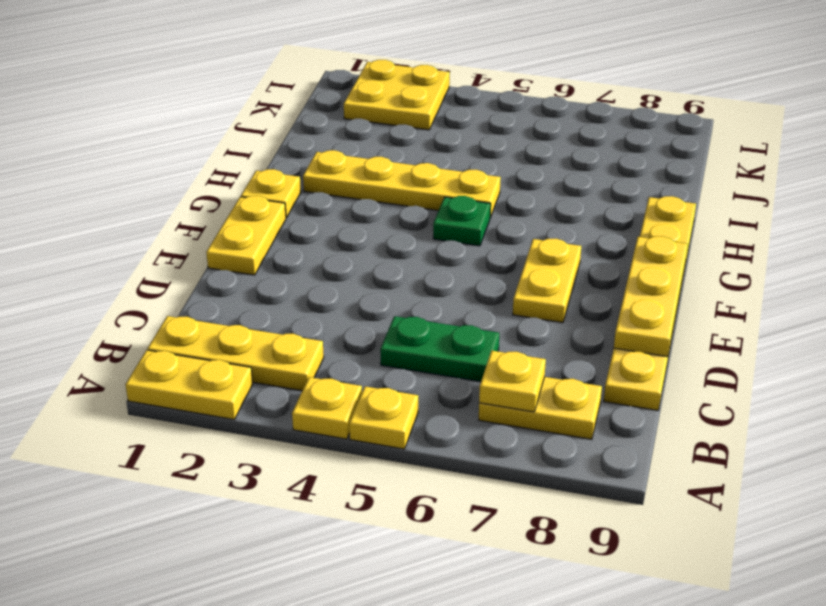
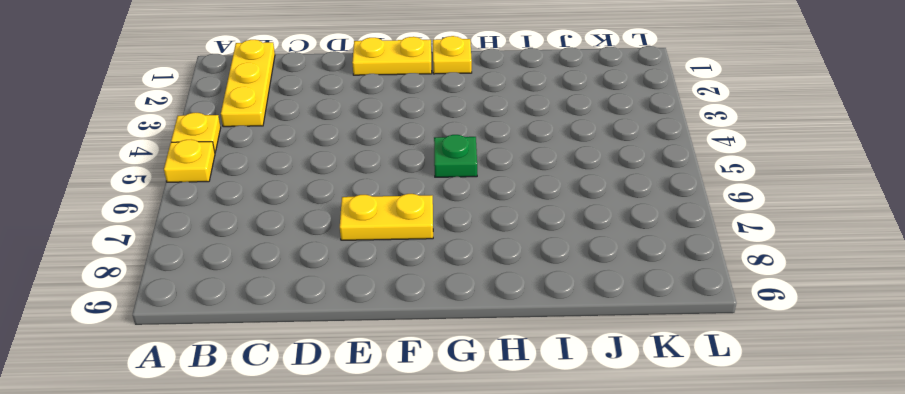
none -> yellow plate A1:A2 level 1
none -> yellow plate B7:B8 level 1
none -> green plate C5:C6 level 1

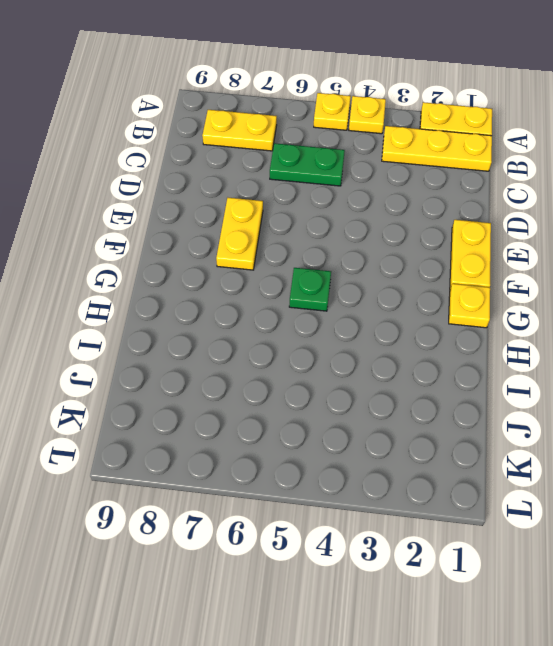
none -> yellow plate C9:H9 level 1
none -> yellow plate H2:H5 level 1
none -> yellow plate K2:L3 level 1

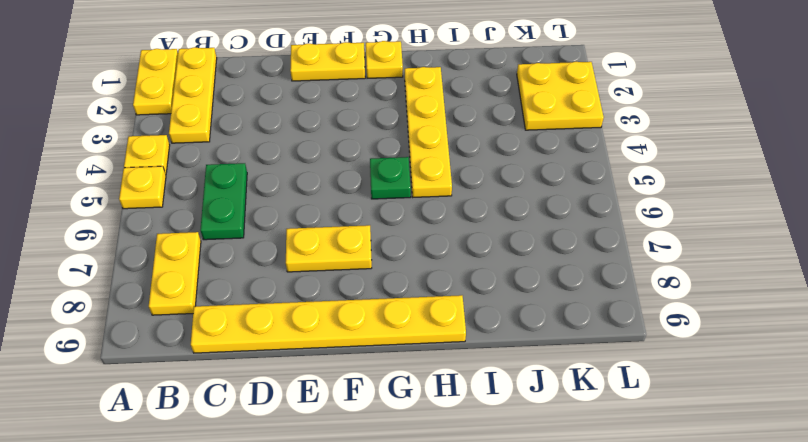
none -> yellow plate B7 level 2
none -> yellow plate D9:F9 level 2

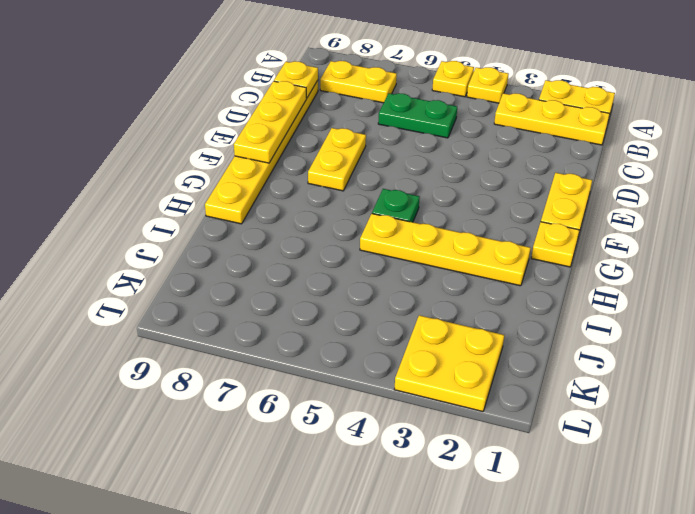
yellow plate C9 level 2 -> yellow plate B7 level 2

